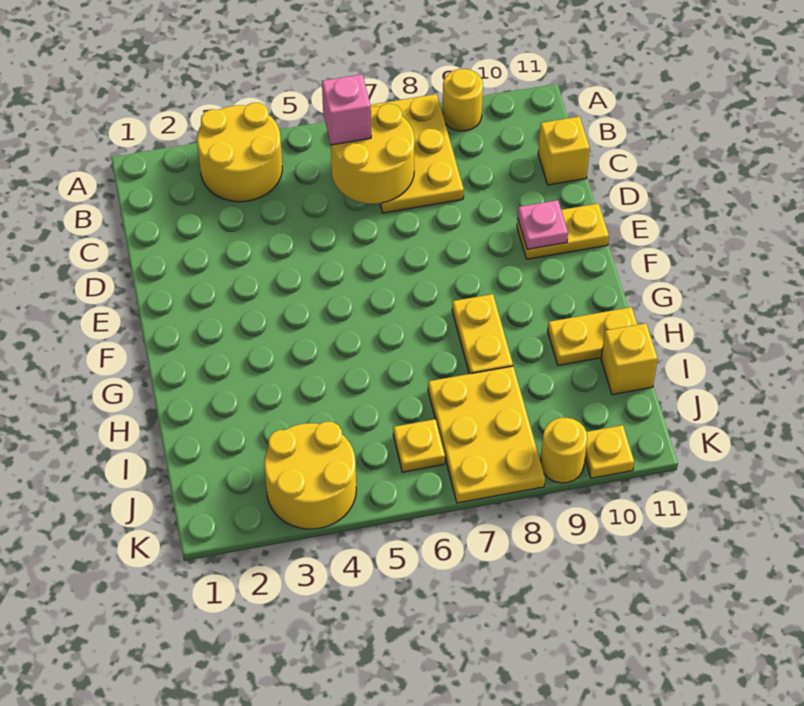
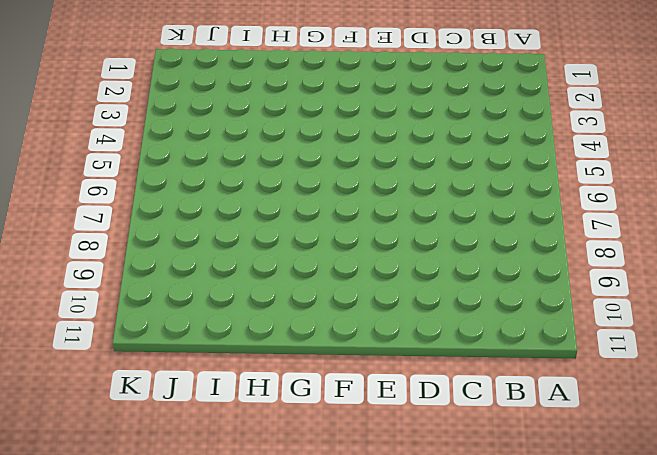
none -> yellow round brick A3:B4 level 1
none -> yellow plate A7:C8 level 1
none -> yellow round brick A9 level 1

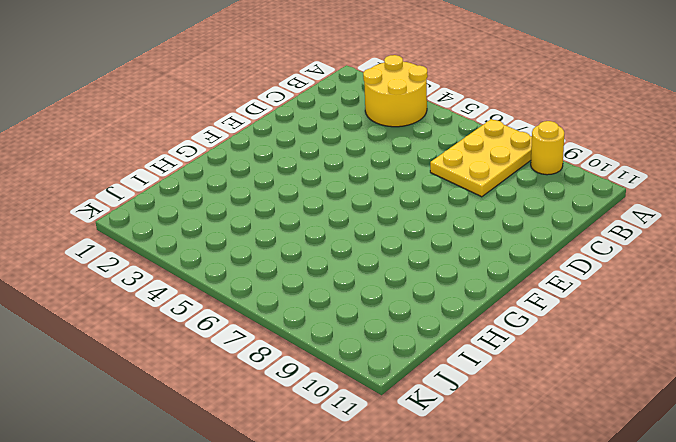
none -> yellow brick C11 level 1
none -> yellow plate E10:E11 level 1
none -> yellow plate G8:H8 level 1

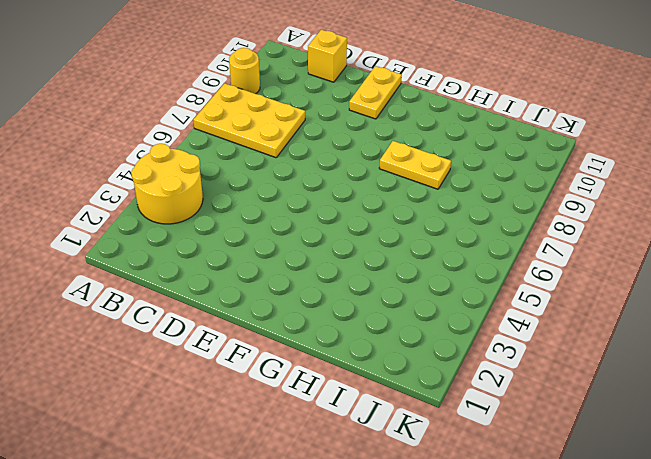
none -> yellow plate H10:H11 level 1
none -> yellow plate I7:K8 level 1
none -> yellow brick I11 level 1

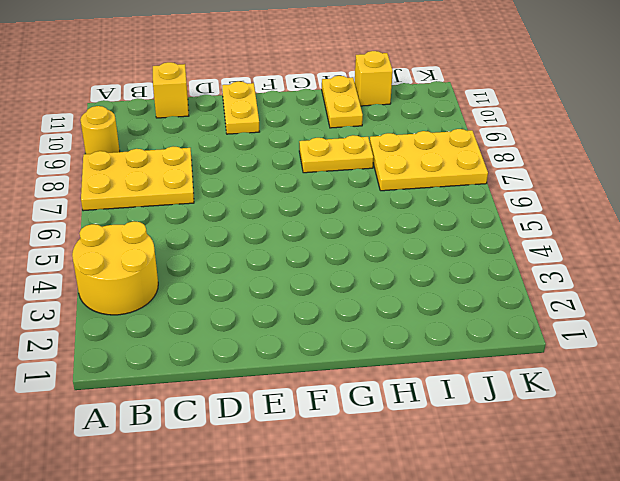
none -> yellow round brick J3:K4 level 1
none -> yellow plate J6 level 1
none -> yellow round brick K9 level 1

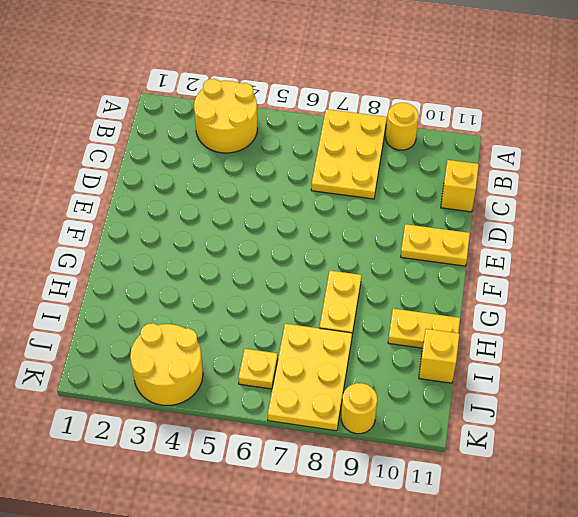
none -> yellow plate K10 level 1
none -> yellow round brick B6:C7 level 2
none -> pink plate E10 level 2

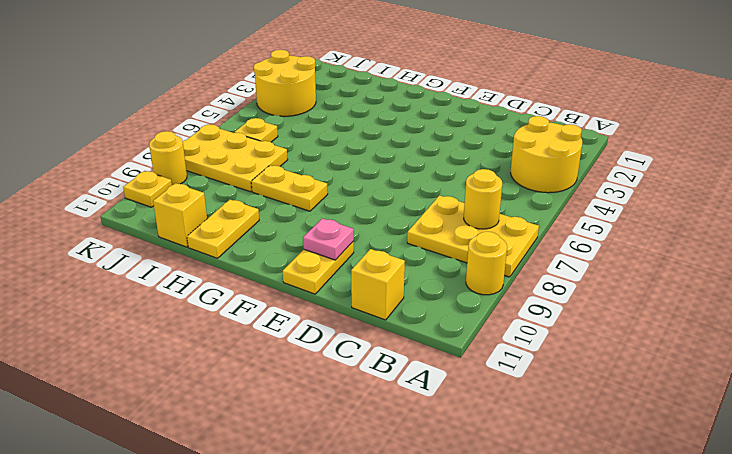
yellow round brick B7 level 2 -> yellow round brick B6:C7 level 2
none -> pink brick B6 level 3

